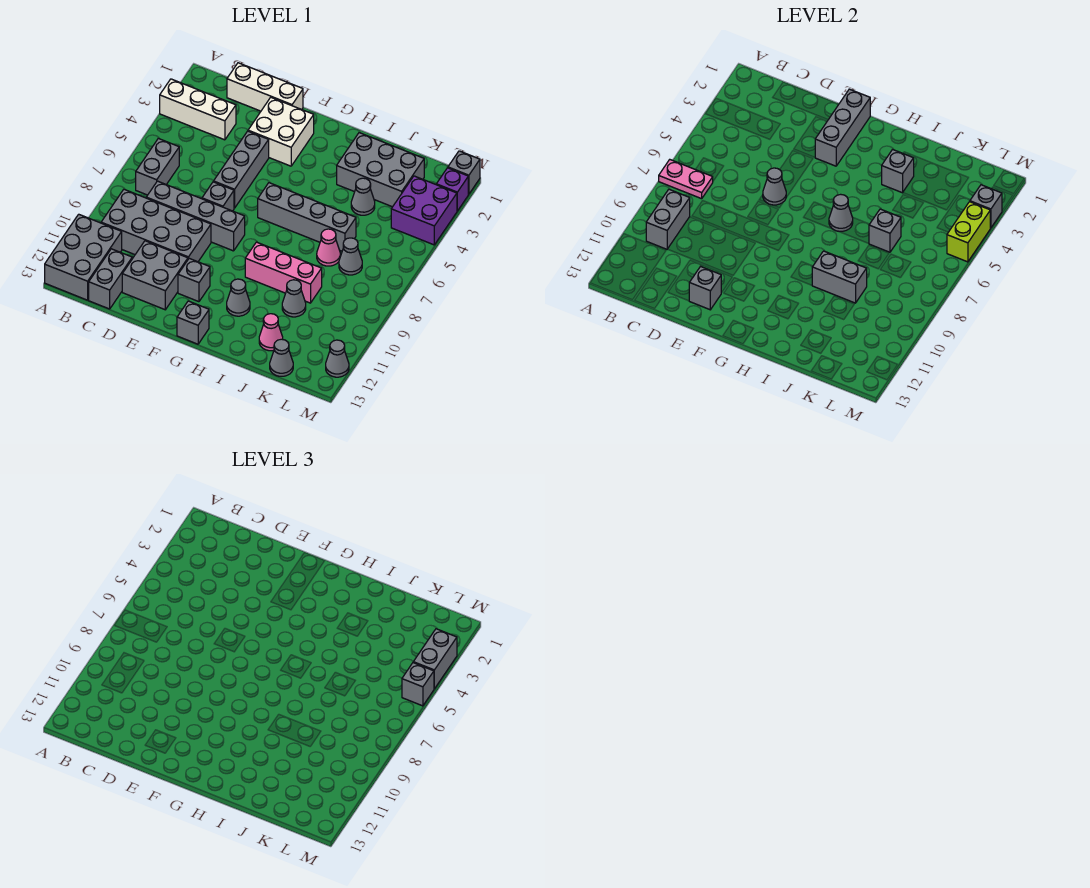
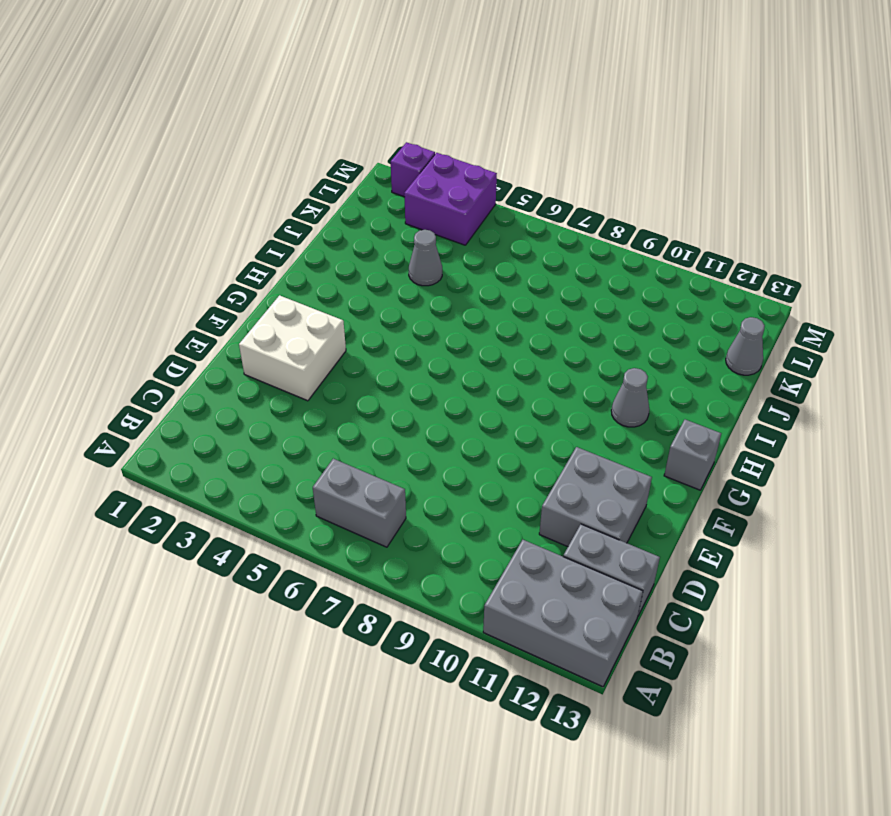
none -> white brick A3:C3 level 1
none -> grey brick B9:E10 level 1
none -> white brick C1:E1 level 1
none -> grey brick C8:F8 level 1

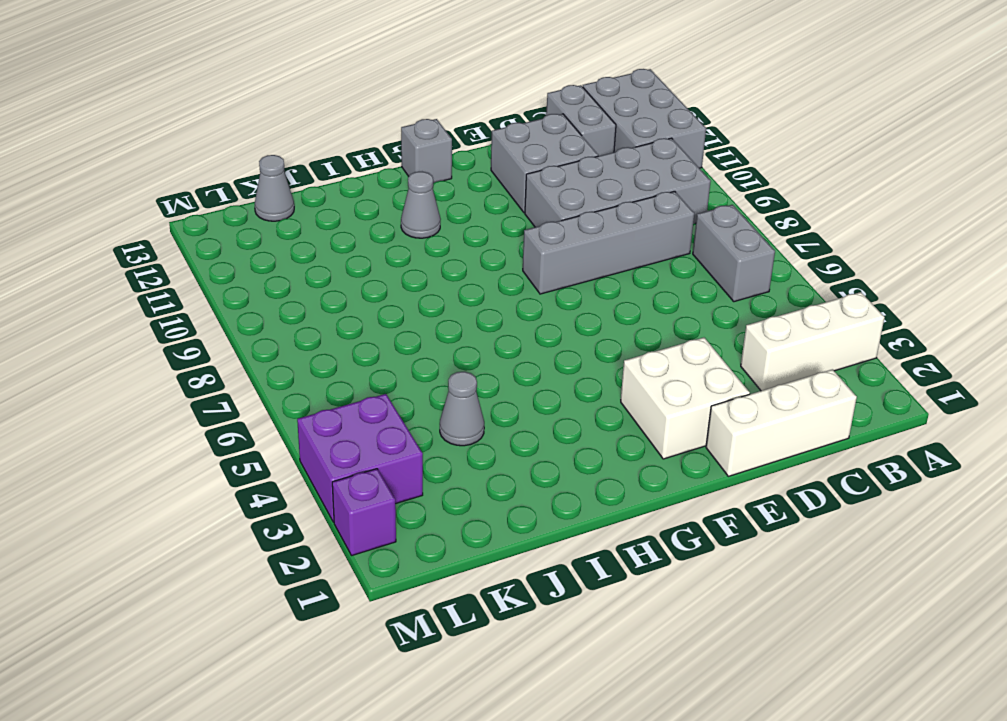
none -> grey brick E4:E6 level 1
none -> grey brick E7 level 1
none -> grey brick F11 level 1
none -> grey brick G6:J6 level 1

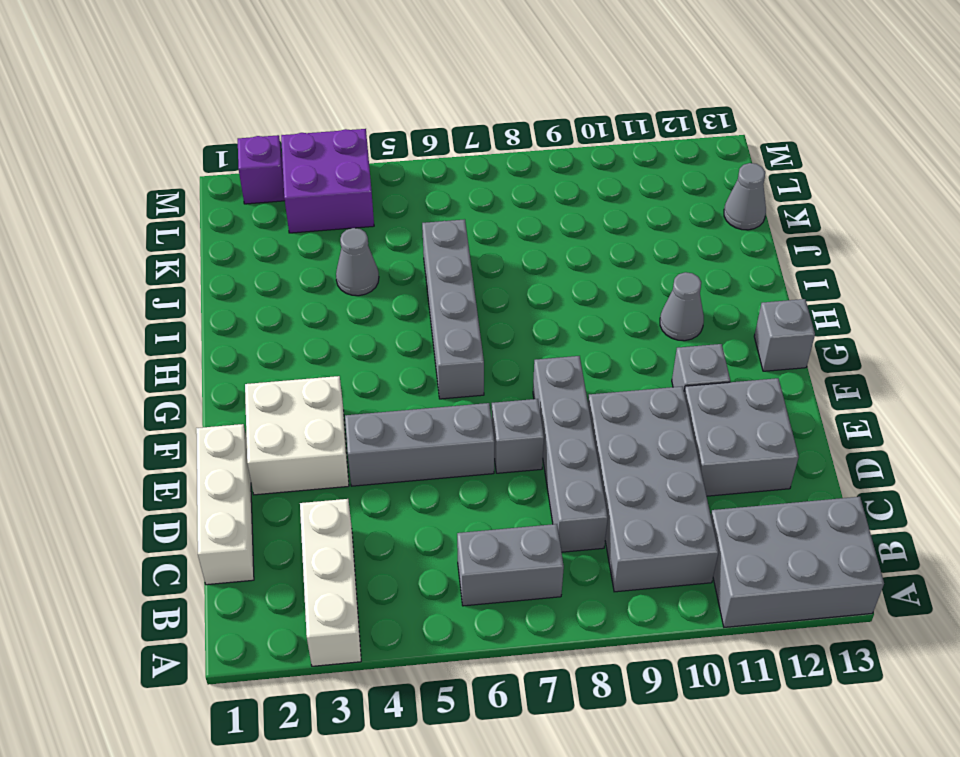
none -> grey brick C12:C13 level 1
none -> pink brick H9:J9 level 1
none -> grey brick I2:K3 level 1
none -> pink cone J7 level 1

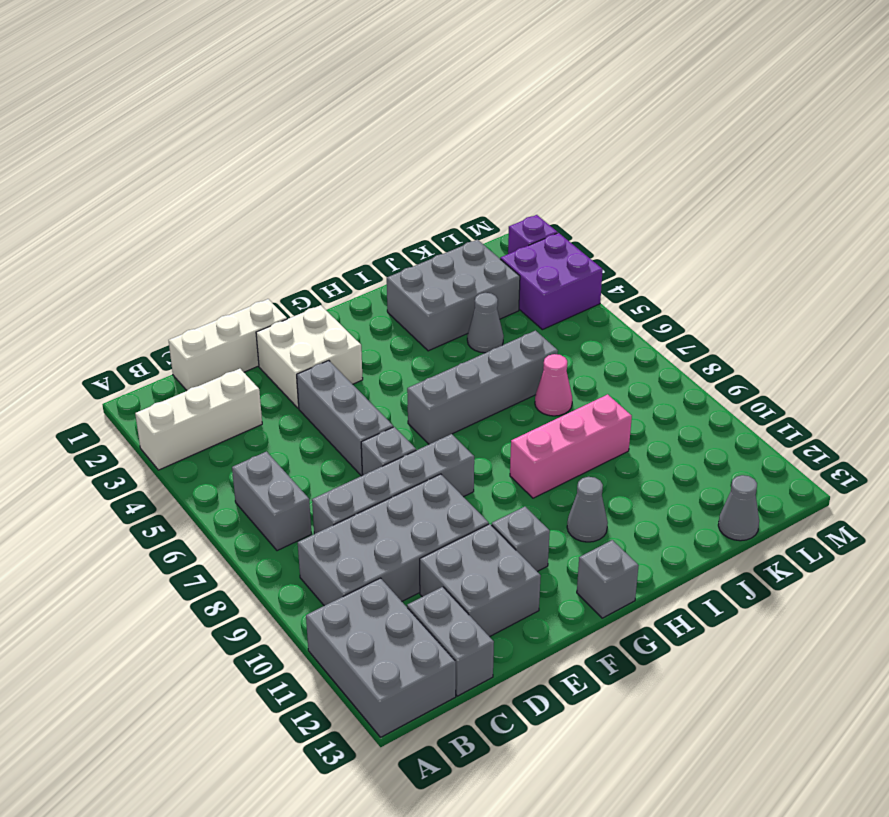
none -> grey cone J10 level 1
none -> pink cone J12 level 1
none -> grey cone K7 level 1
none -> grey brick M1 level 1

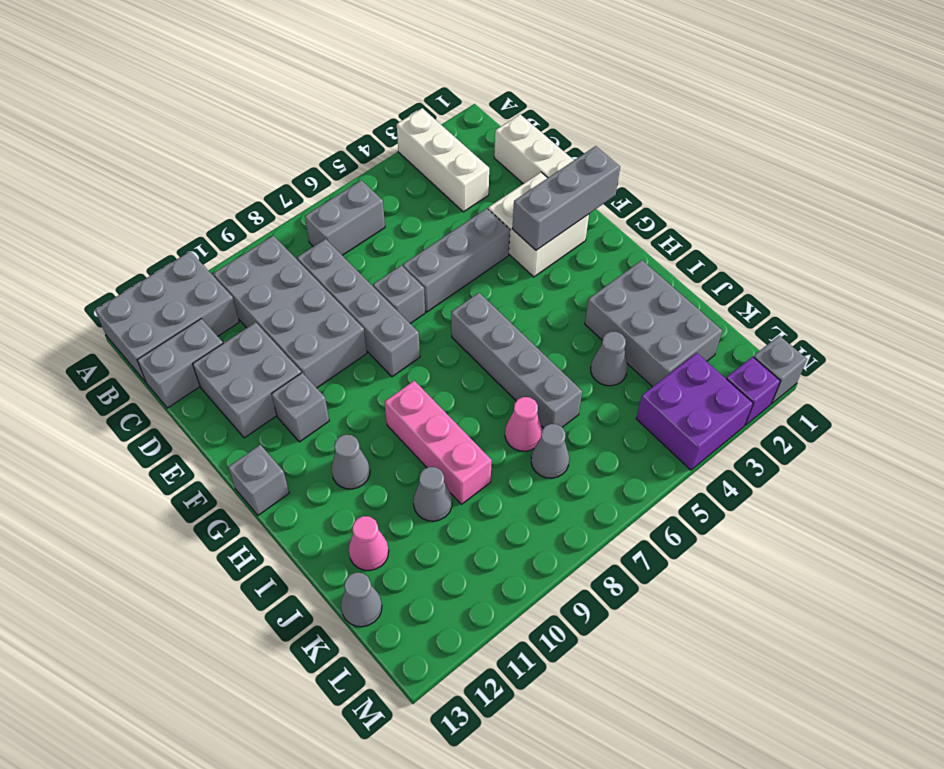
none -> grey cone M12 level 1
none -> pink plate A7:B7 level 2
none -> grey brick B9:B10 level 2
none -> grey cone E6 level 2

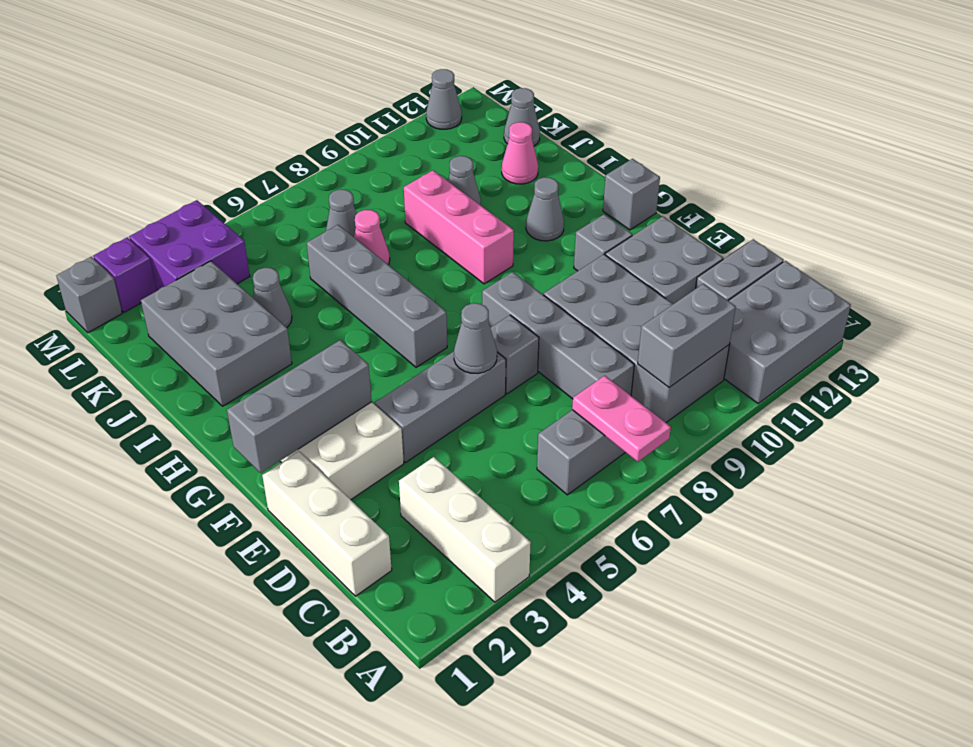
none -> grey brick E12 level 2
none -> grey cone H6 level 2
none -> grey brick I3 level 2
none -> grey brick I9:J9 level 2

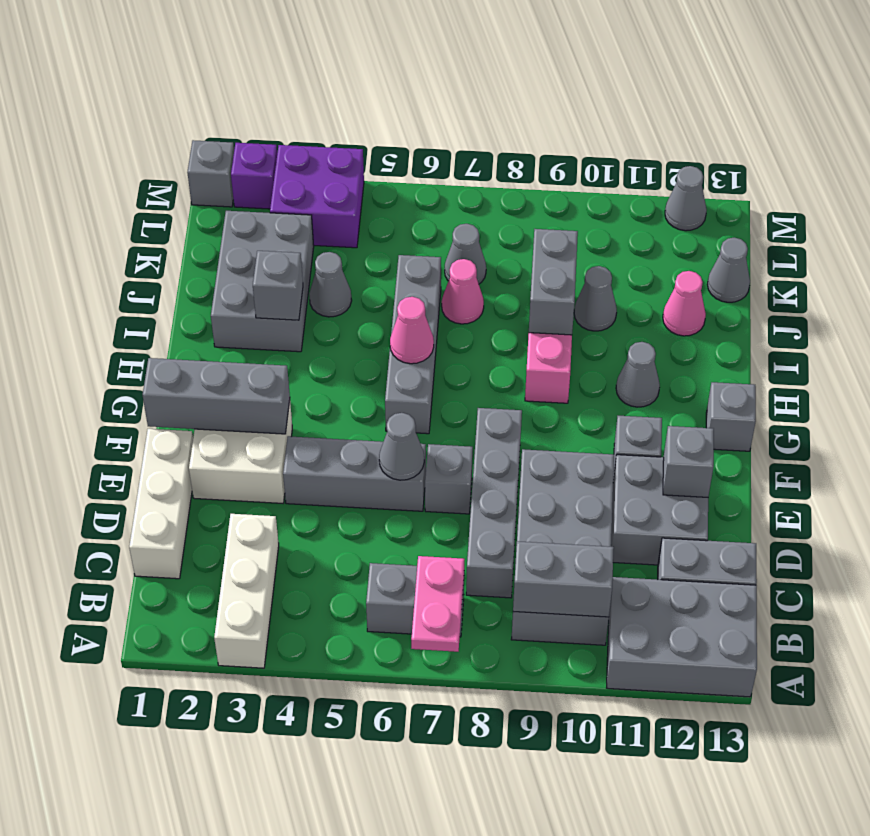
pink cone H6 level 2 -> grey cone H6 level 2
none -> grey brick J6 level 2
none -> grey brick M3 level 2
none -> lime brick M4:M5 level 2
none -> grey brick M3:M4 level 3

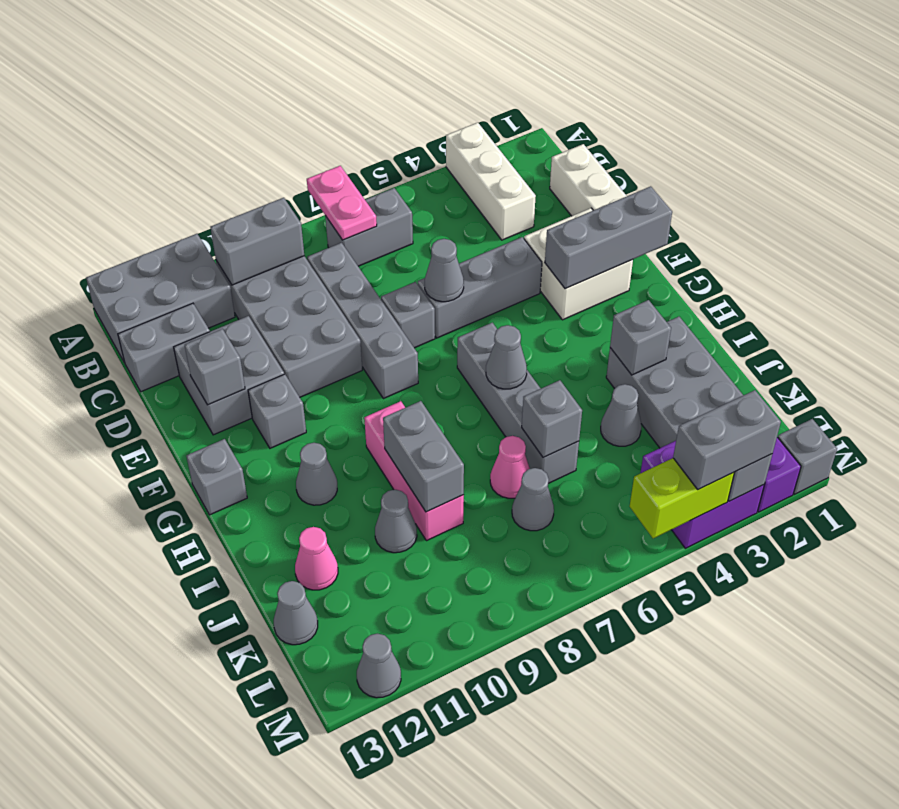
none -> grey brick M5 level 3

